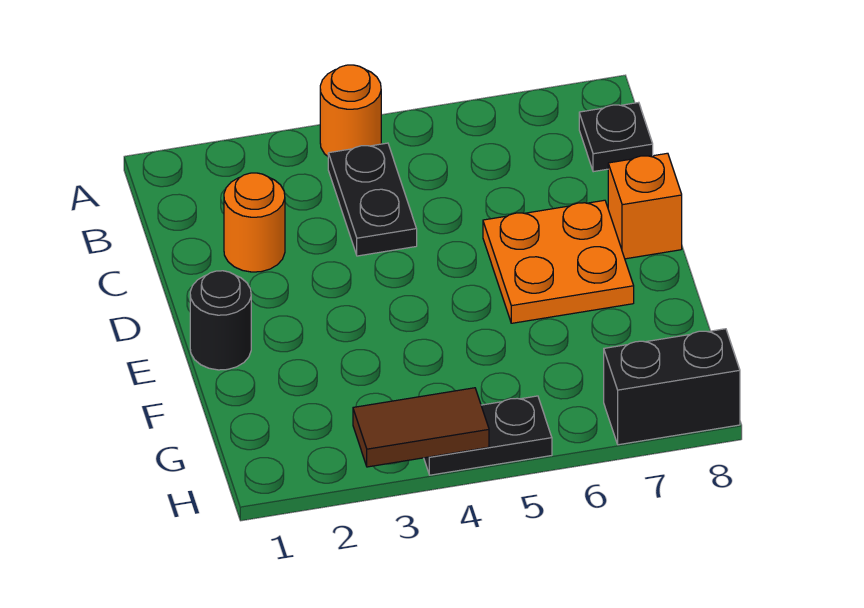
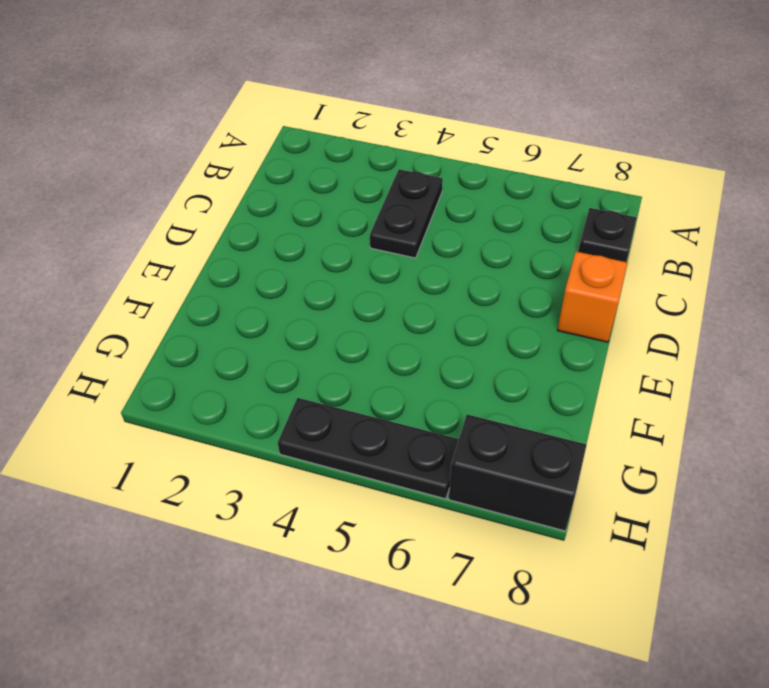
black plate H4:H6 level 1 -> black plate H4:H5 level 1
none -> orange round brick A4 level 1
none -> orange round brick C2 level 1

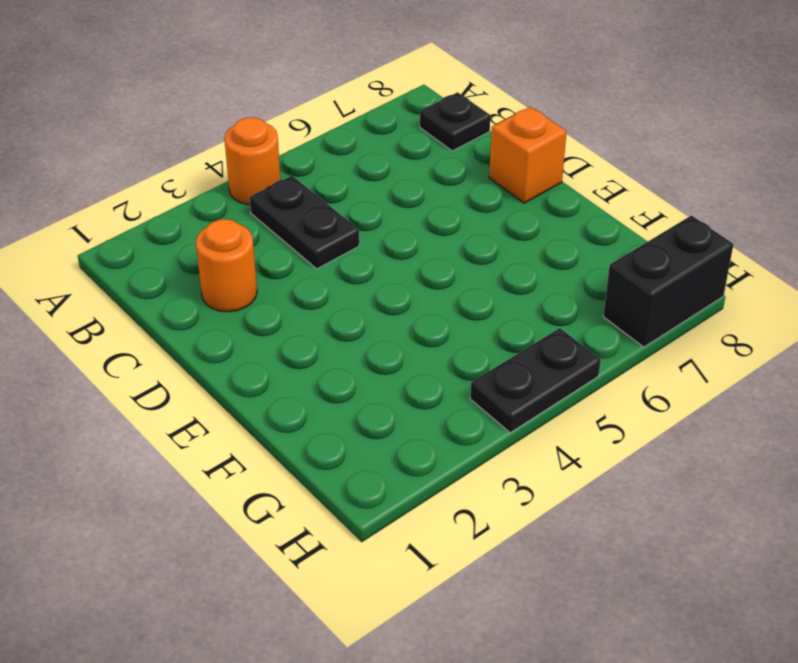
none -> orange plate D6:E7 level 1
none -> black round brick E1 level 1

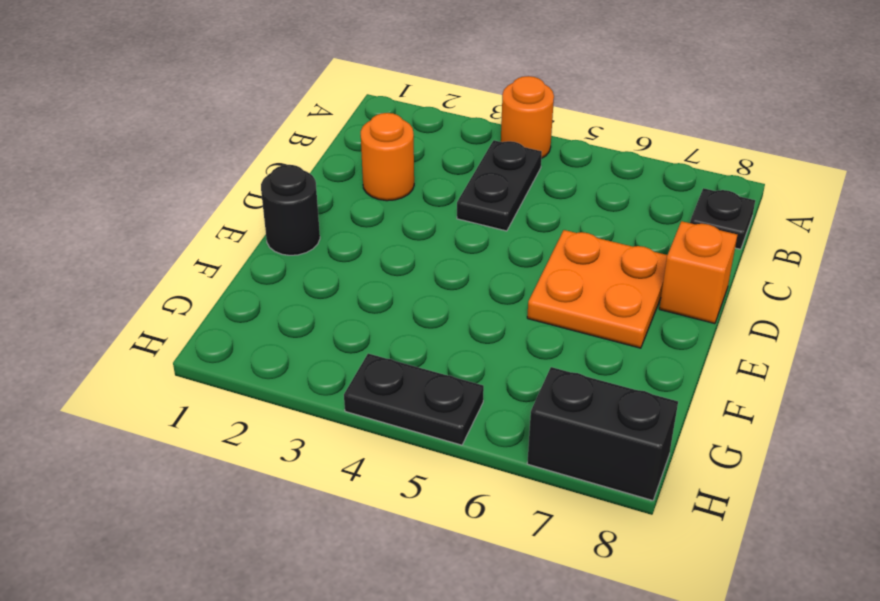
none -> brown tile H3:H4 level 2

